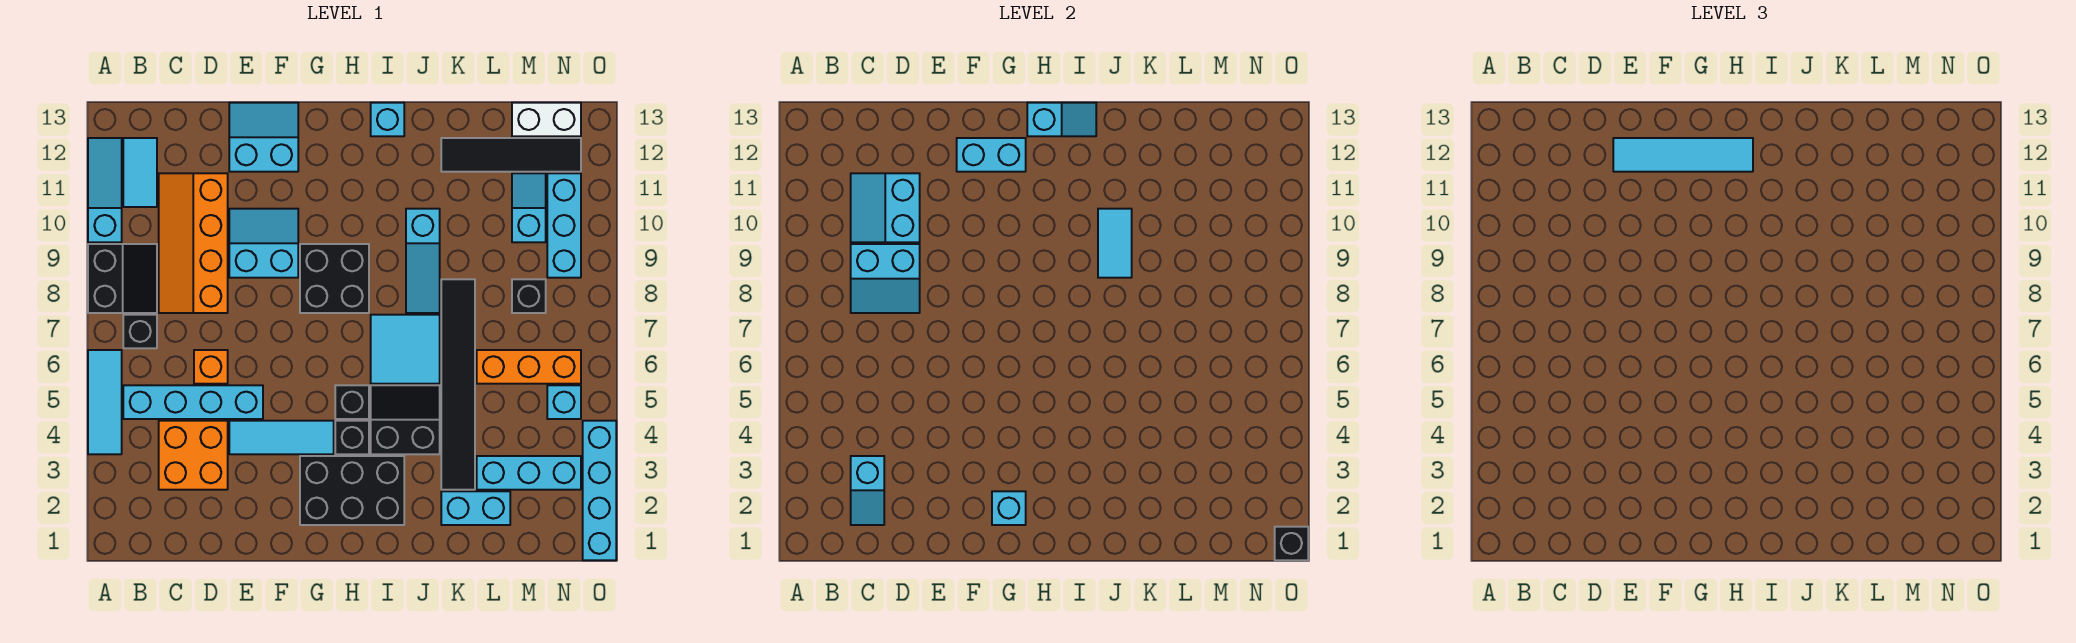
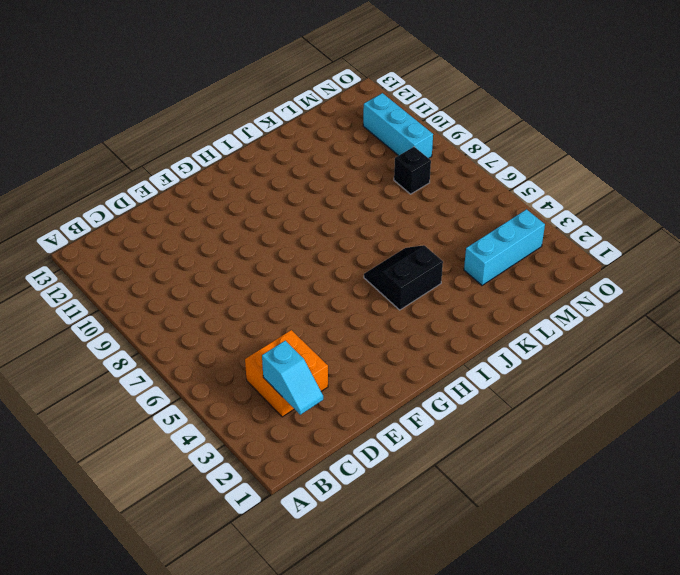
none -> cyan tile A4:A6 level 1
none -> black slope A8:B9 level 1 top A
none -> cyan slope A10:A12 level 1 top 10
none -> cyan brick B5:E5 level 1

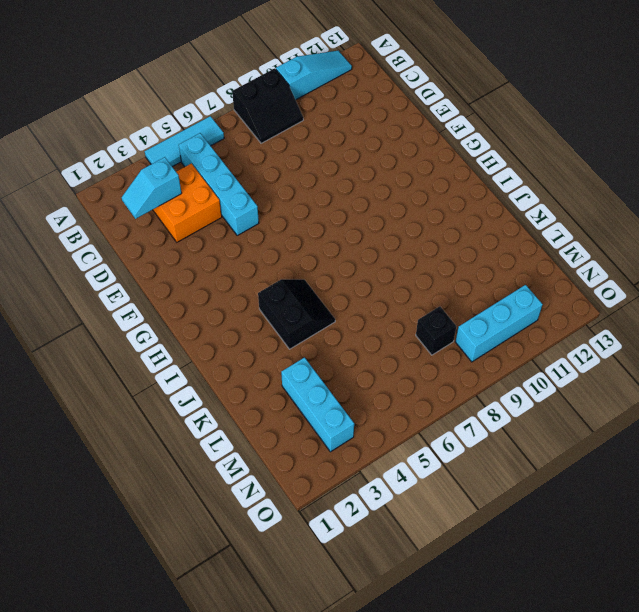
none -> black brick B7 level 1
none -> cyan tile B11:B12 level 1
none -> orange slope C8:D11 level 1 top D
none -> orange brick D6 level 1

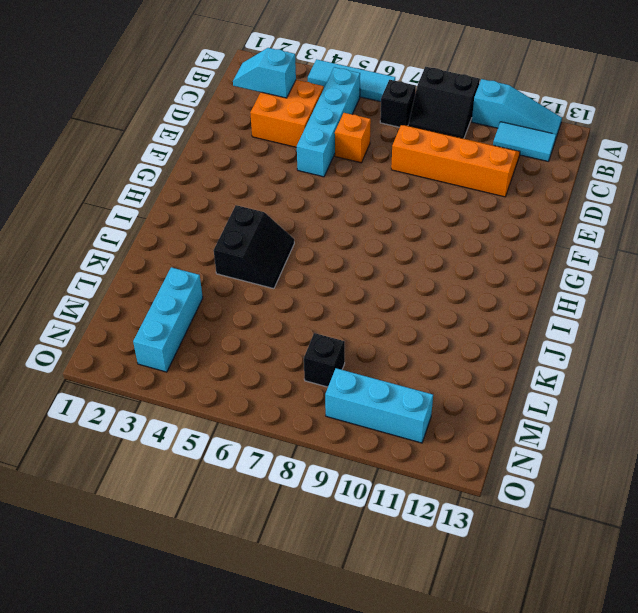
none -> cyan tile E4:G4 level 1
none -> cyan slope E9:F10 level 1 top 9
none -> cyan slope E12:F13 level 1 top 12
none -> black brick G2:I3 level 1

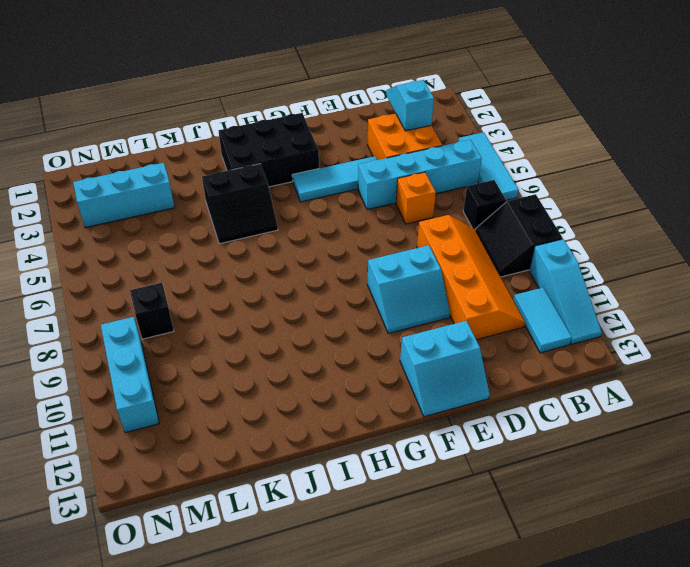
none -> black brick G8:H9 level 1
none -> black brick H4 level 1
none -> black brick H5 level 1
none -> cyan tile I6:J7 level 1

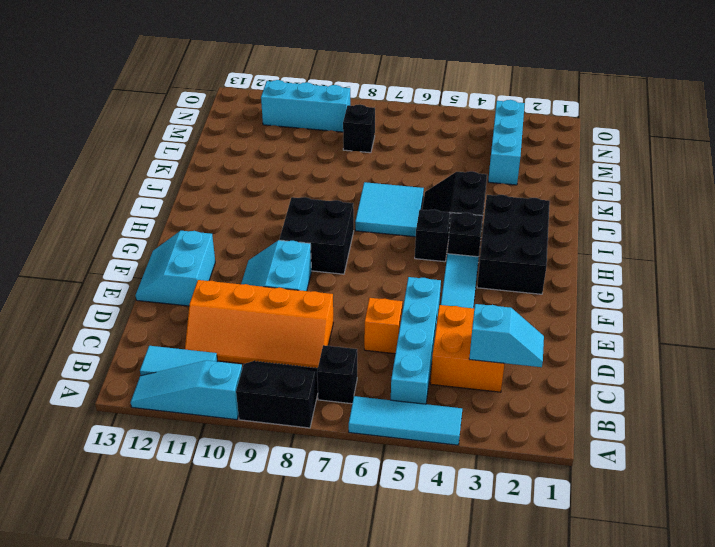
none -> cyan brick I13 level 1
none -> cyan slope J8:J10 level 1 top 10
none -> cyan brick K2:L2 level 1
none -> black tile K3:K8 level 1

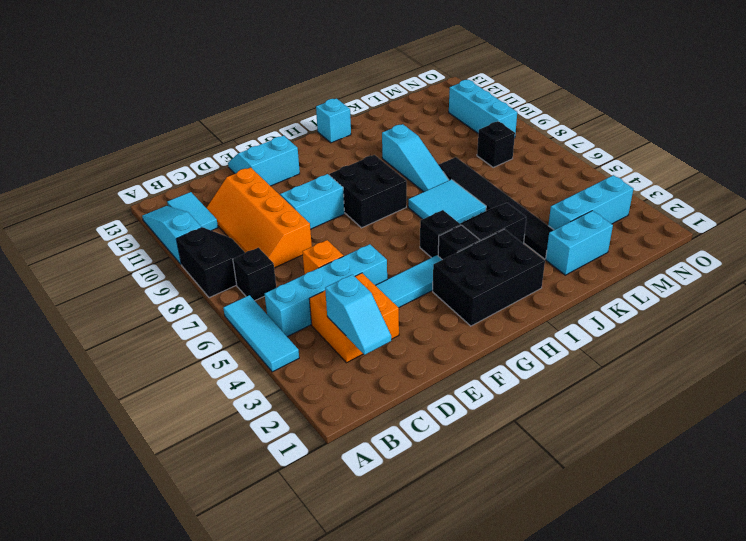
none -> black tile K12:N12 level 1
none -> orange brick L6:N6 level 1
none -> cyan slope M10:M11 level 1 top 10
none -> white brick M13:N13 level 1

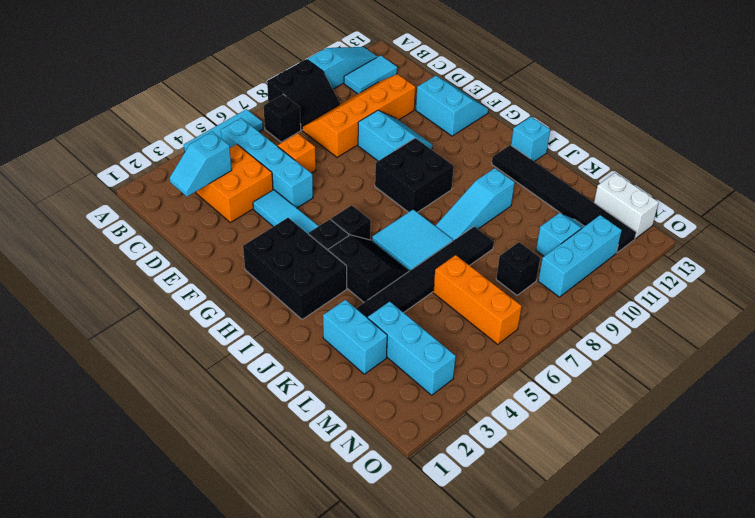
black tile I12:N12 level 1 -> black tile K12:N12 level 1
none -> cyan brick N5 level 1
none -> cyan brick O1:O4 level 1
none -> cyan slope C8:D9 level 2 top 9
none -> cyan slope C10:D11 level 2 top D

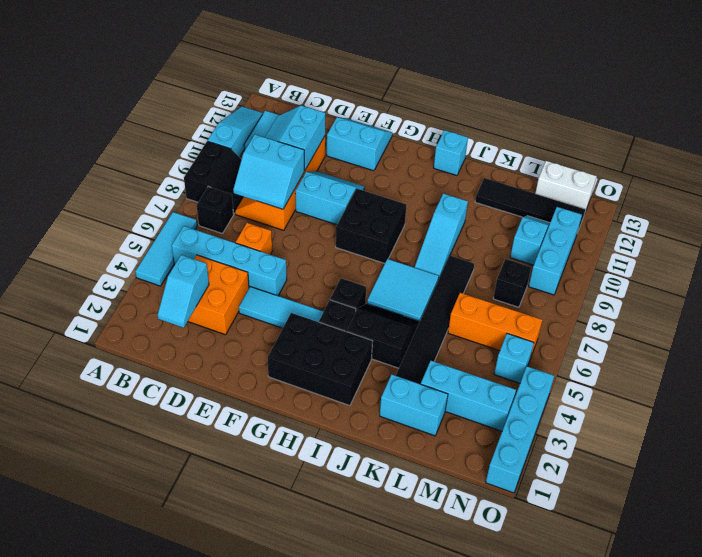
none -> cyan brick F12:G12 level 2
none -> cyan brick G2 level 2
none -> cyan slope H13:I13 level 2 top H
none -> cyan tile J9:J10 level 2

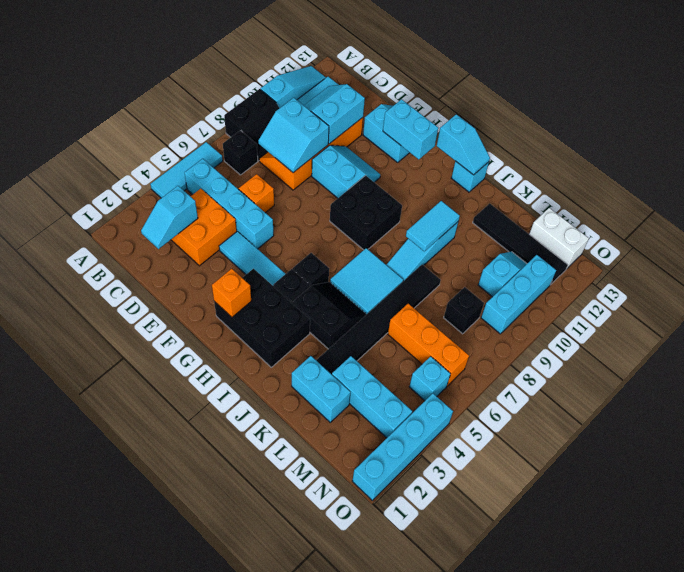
orange brick G2 level 2 -> cyan brick G2 level 2
none -> black brick O1 level 2
none -> cyan tile E12:H12 level 3

